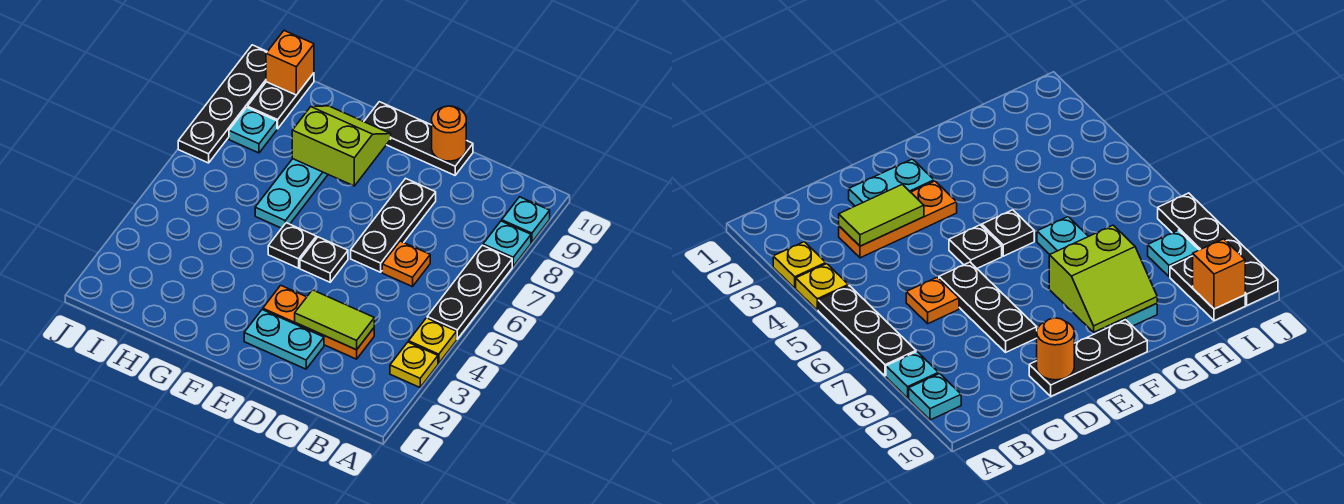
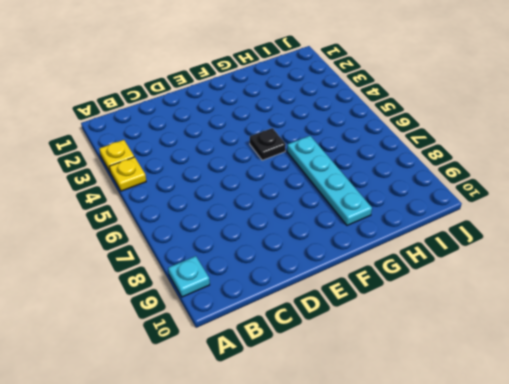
none -> black plate A5:A7 level 1
none -> cyan plate A8 level 1
none -> orange plate C3:E3 level 1

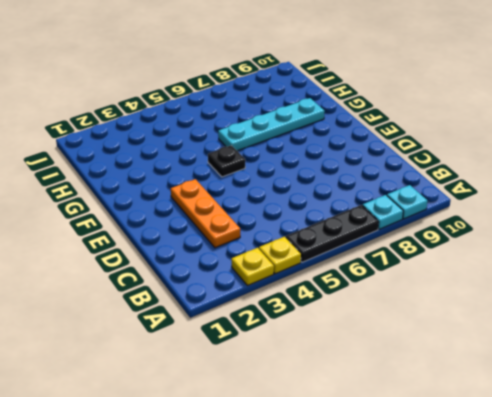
none -> orange plate C6 level 1
none -> cyan plate D2:E2 level 1
none -> black plate D6:D8 level 1

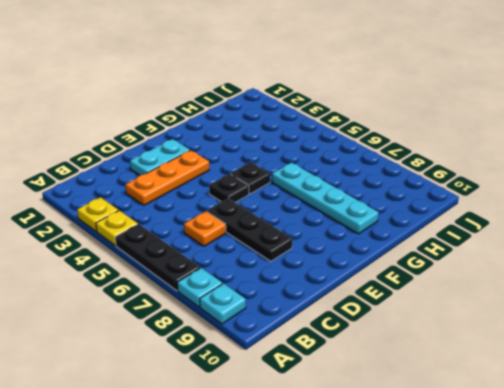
none -> black plate D10:F10 level 1
none -> cyan plate I8 level 1
none -> black plate I9:I10 level 1

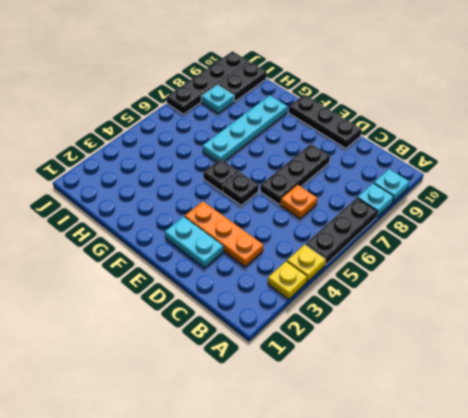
none -> lime tile C3:D3 level 2
none -> orange round brick D10 level 2
none -> lime slope F8:G9 level 2 top 8

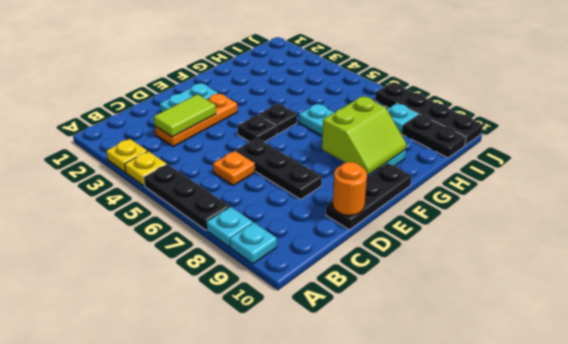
none -> orange brick I10 level 2

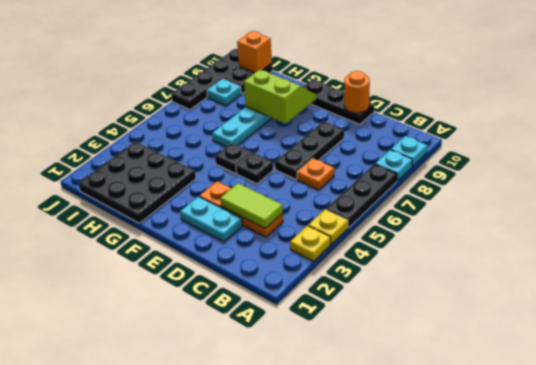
black plate G1:I3 level 1 -> none

